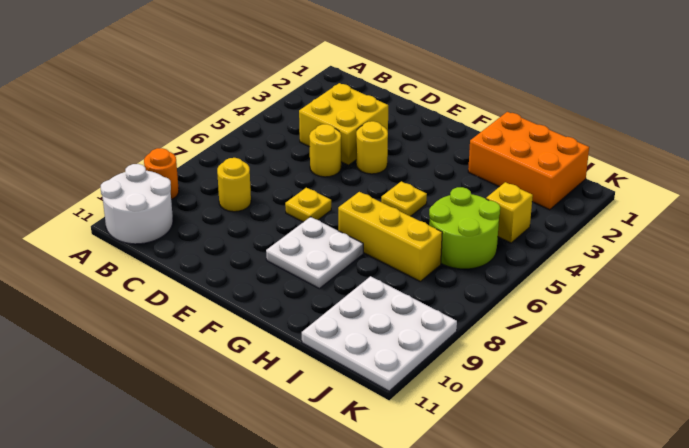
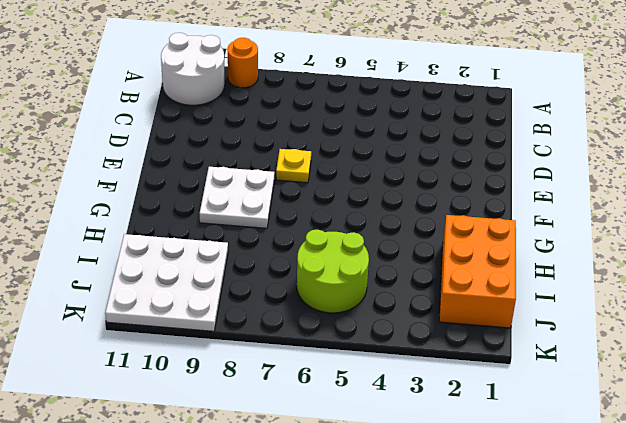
none -> yellow brick C3:D4 level 1
none -> yellow round brick C8 level 1
none -> yellow round brick D5 level 1

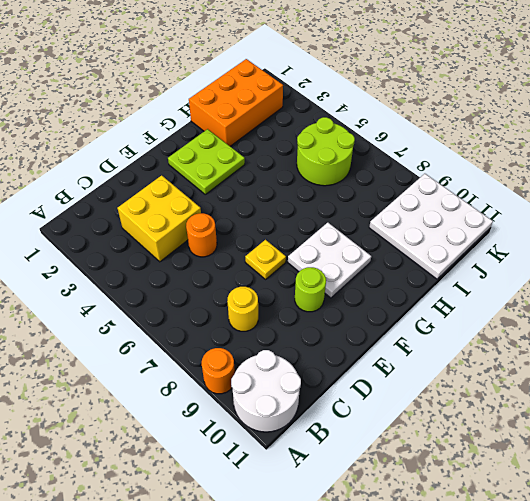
orange round brick D5 level 1 -> yellow round brick D5 level 1
lime round brick E9 level 1 -> none
lime plate F2:G3 level 1 -> none
none -> yellow round brick E4 level 1
none -> yellow plate G5 level 1
none -> yellow brick G7:I7 level 1

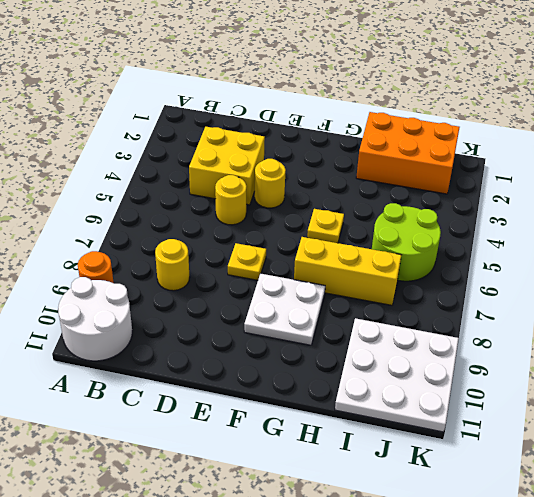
none -> yellow brick J4 level 1

